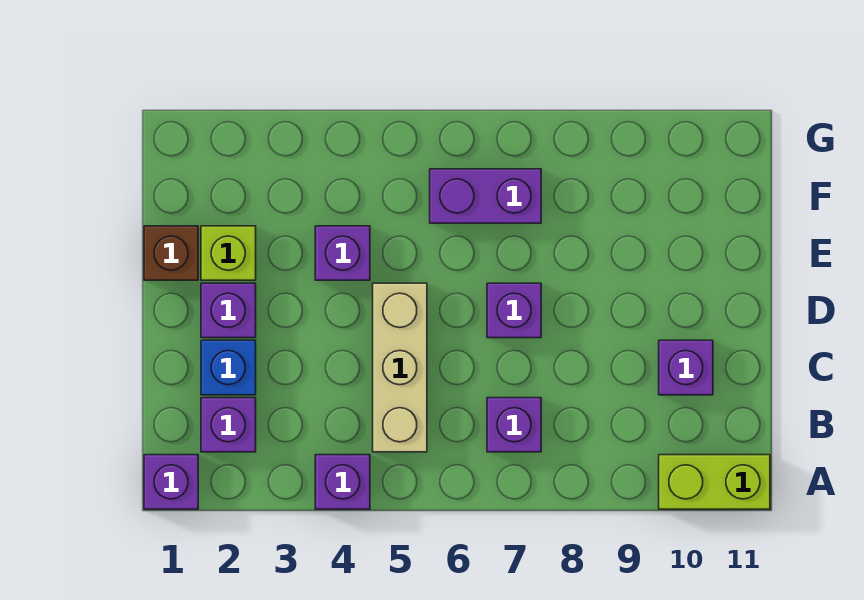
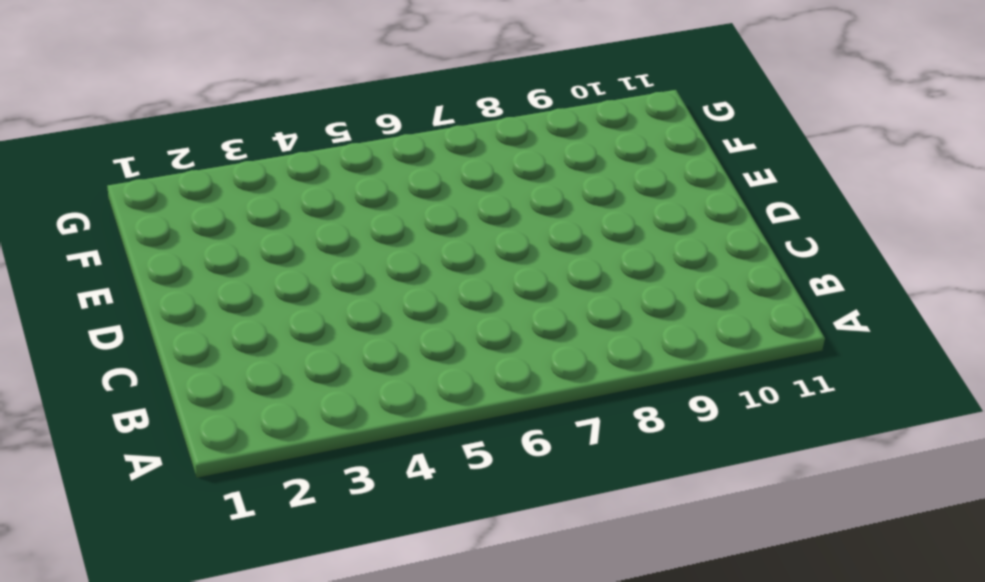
none -> purple brick A1 level 1
none -> purple brick A4 level 1
none -> lime brick A10:A11 level 1

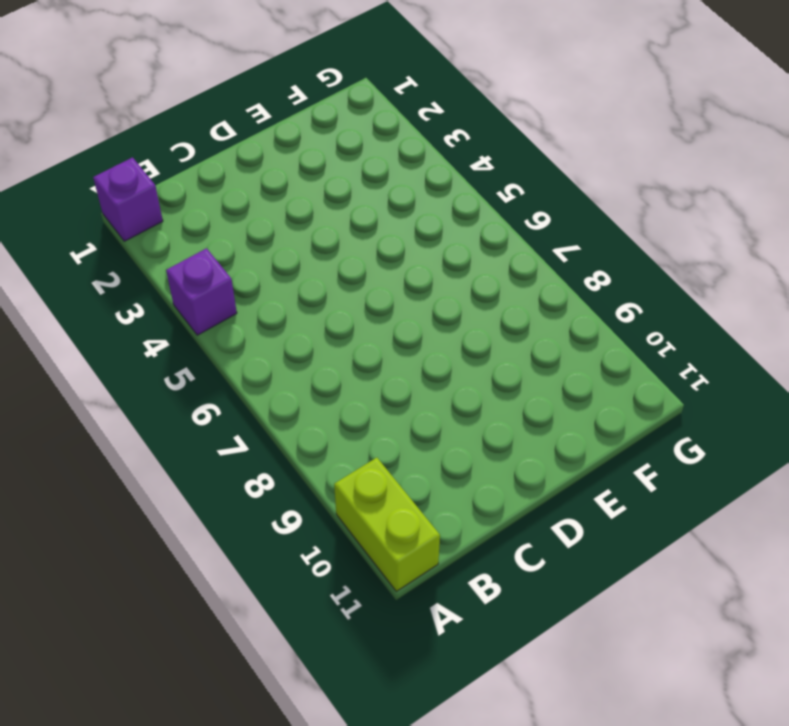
none -> purple brick B2 level 1
none -> tan brick B5:D5 level 1
none -> purple brick B7 level 1

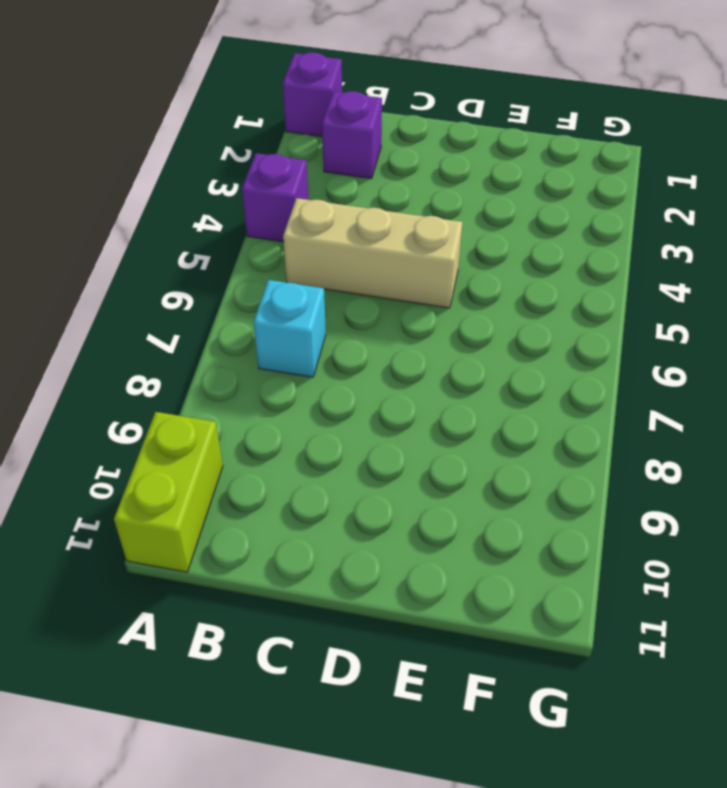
cyan brick B7 level 1 -> purple brick B7 level 1
none -> blue brick C2 level 1
none -> purple brick C10 level 1
none -> purple brick D2 level 1

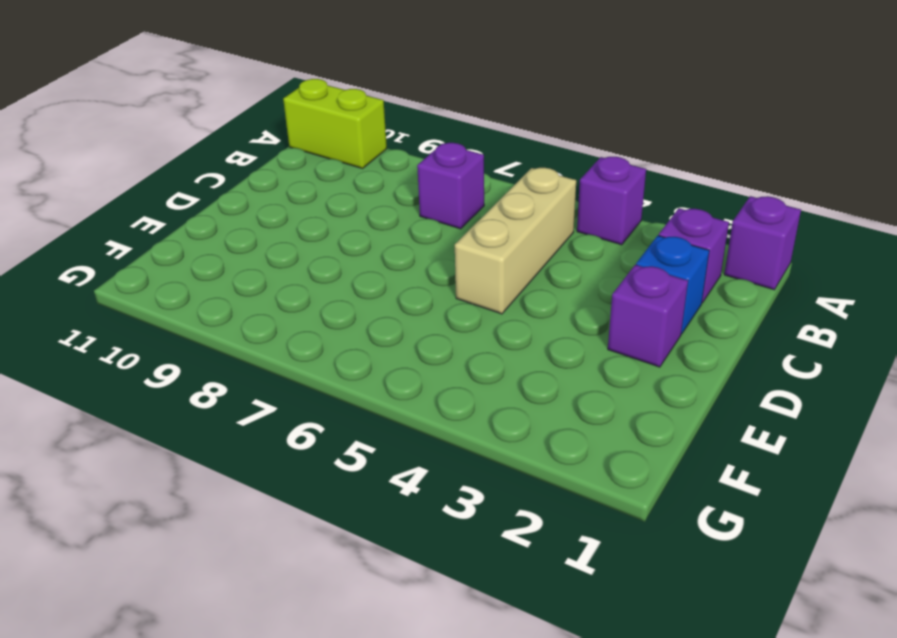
none -> purple brick C10 level 1
none -> purple brick D7 level 1
none -> brown brick E1 level 1

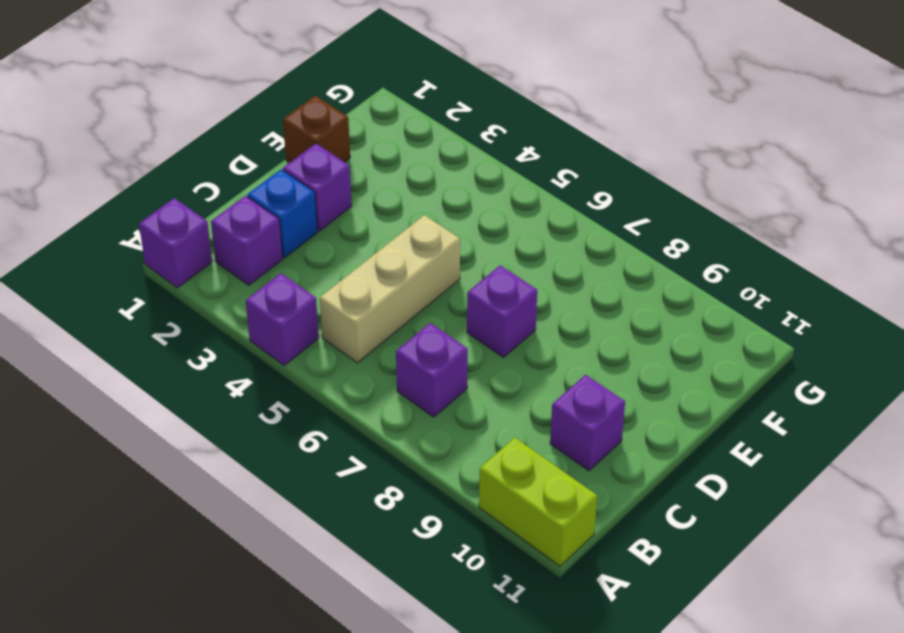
none -> lime brick E2 level 1
none -> purple brick E4 level 1
none -> purple brick F6:F7 level 1

